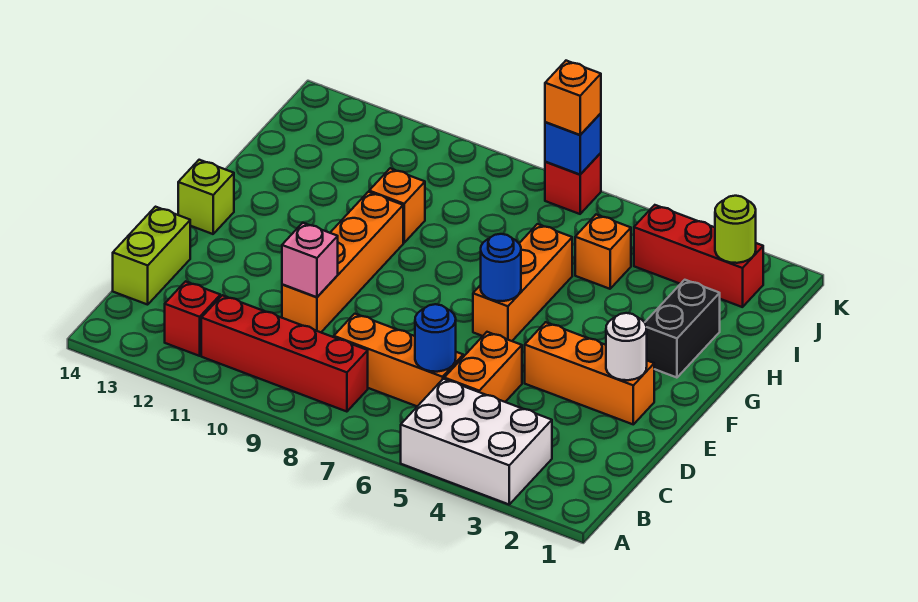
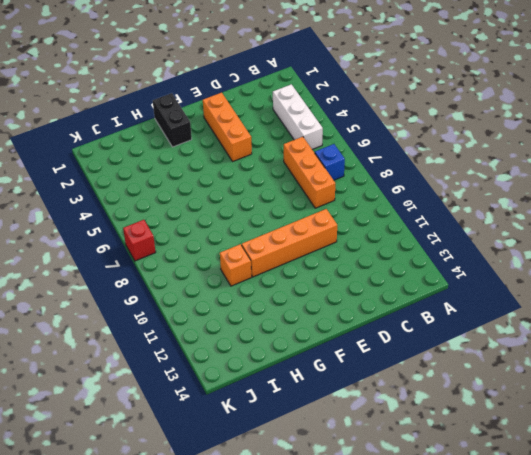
white brick B3:B5 level 1 -> white brick A3:B5 level 1
blue brick B7 level 1 -> blue brick K7 level 2
black brick G1:G2 level 1 -> black brick G2:H2 level 1
none -> red brick B8:B11 level 1
none -> red brick B12 level 1
none -> orange brick C5:D5 level 1

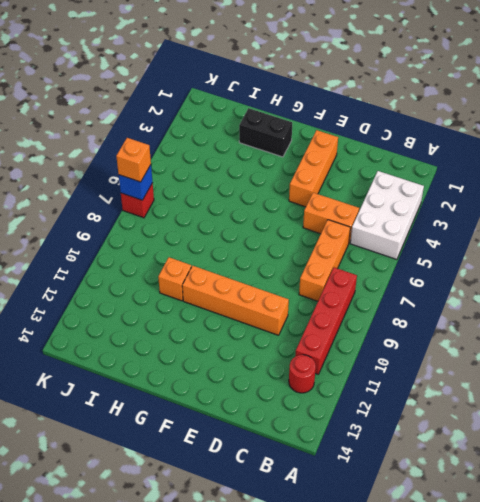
red round brick B12 level 1 -> red brick B12 level 1
none -> lime brick C14:D14 level 1
none -> orange brick F6:H6 level 1
none -> lime brick F14 level 1

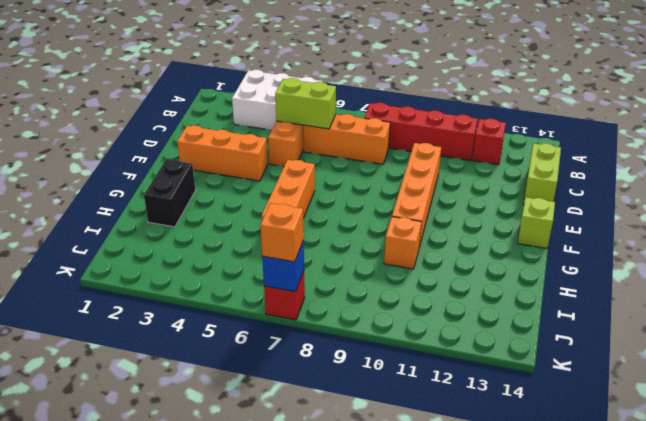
lime brick C5:C6 level 2 -> blue round brick C6 level 2
none -> orange brick I5 level 1
none -> red brick J2:J4 level 1
none -> pink brick D10 level 2

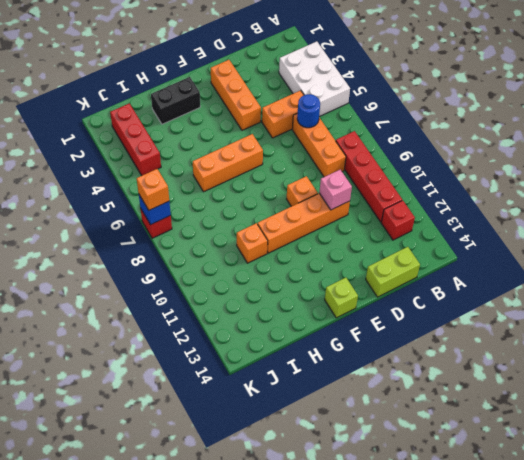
orange brick E9 level 1 -> orange brick I5 level 1
none -> white round brick E2 level 2
none -> blue round brick F6 level 2
none -> lime round brick J2 level 2

